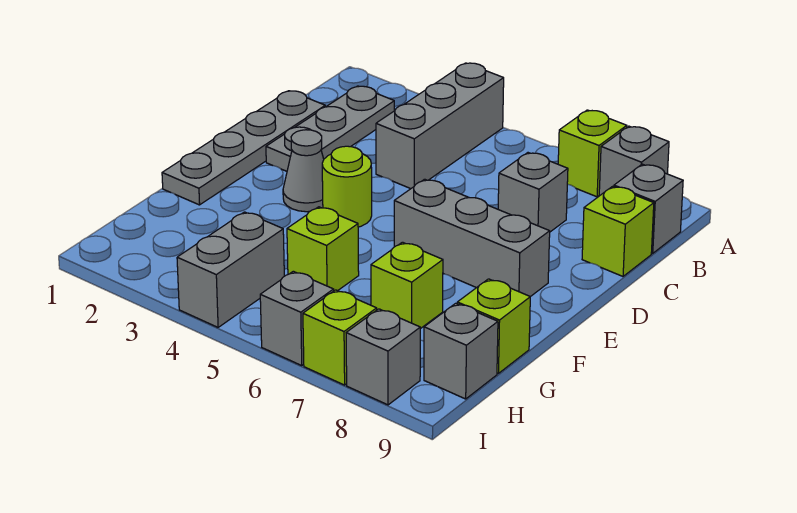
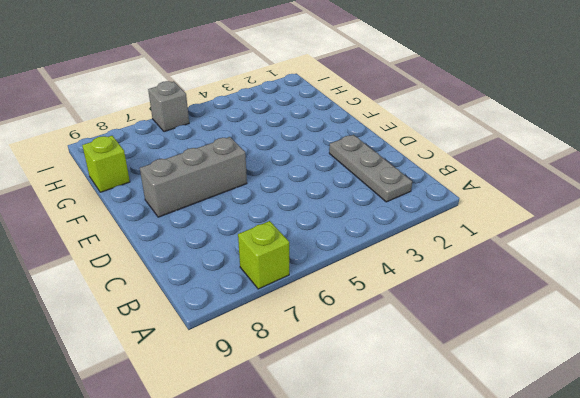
none -> grey brick A4:C4 level 1
none -> grey brick A8 level 1
none -> grey brick B9 level 1

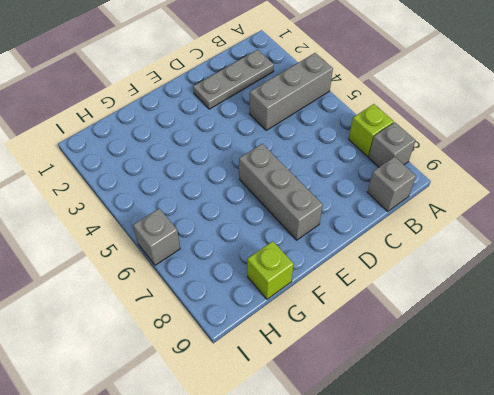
none -> grey plate C1:F1 level 1
none -> grey brick C7 level 1
none -> lime brick C9 level 1

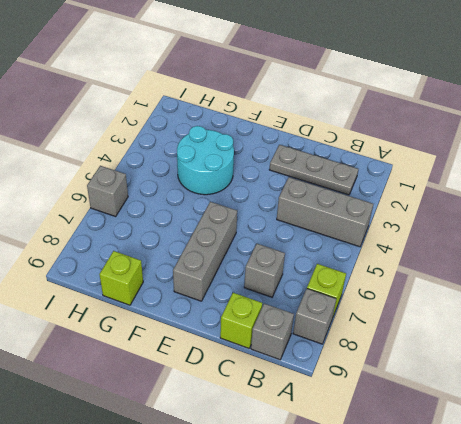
cyan round brick F3:G4 level 1 -> none
none -> grey plate C1:F1 level 1
none -> grey cone E3 level 1
none -> lime round brick E4 level 1

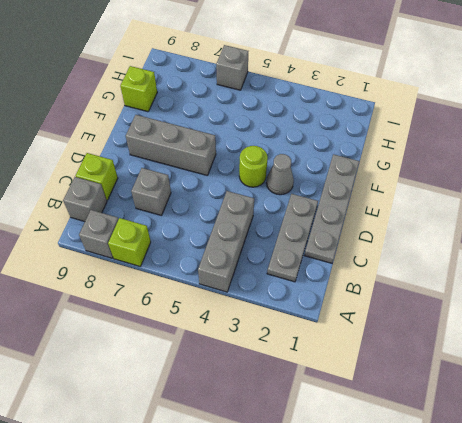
none -> lime brick G5 level 1
none -> lime brick G7 level 1
none -> grey brick H4:I4 level 1

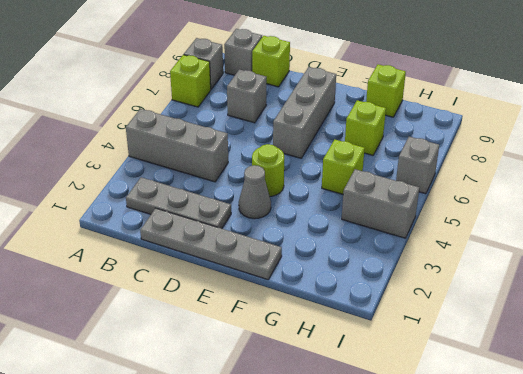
none -> grey brick H9 level 1
none -> lime brick I7 level 1
none -> grey brick I8 level 1

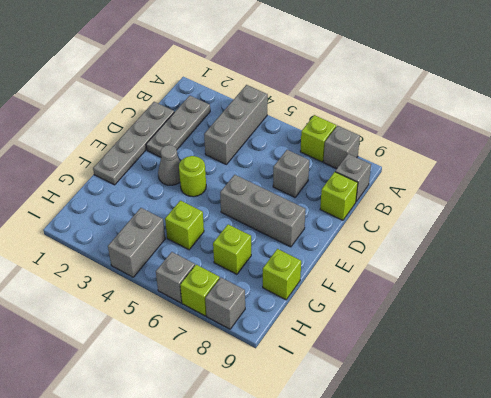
none -> grey brick H9 level 1

